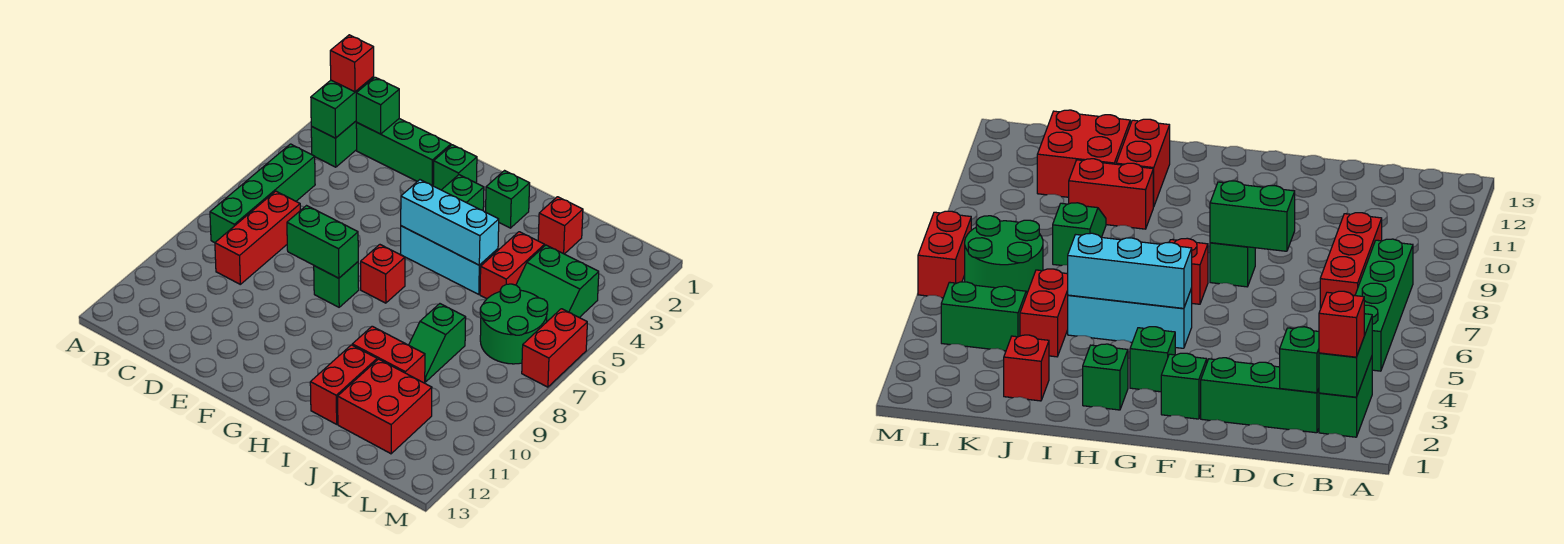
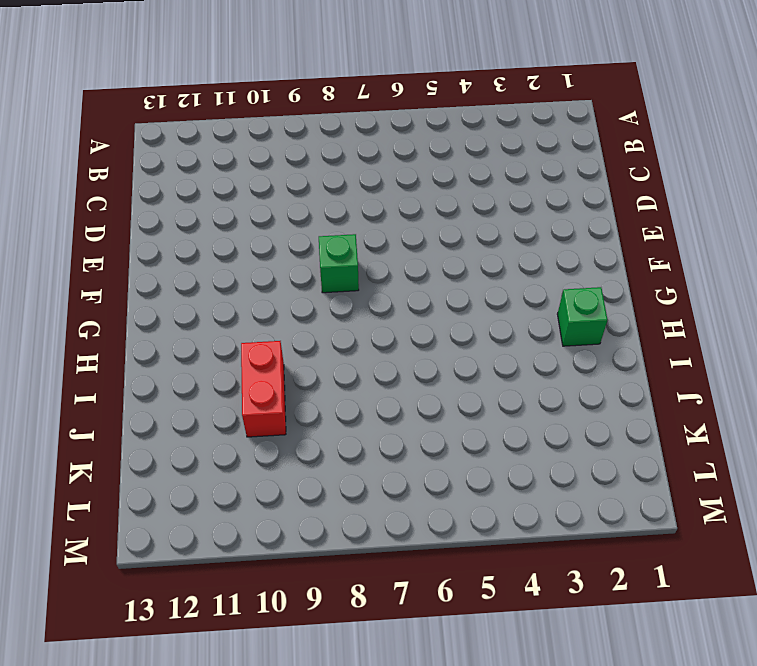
none -> green brick B2:B3 level 1
none -> green brick B5:B8 level 1
none -> green brick C2:E2 level 1

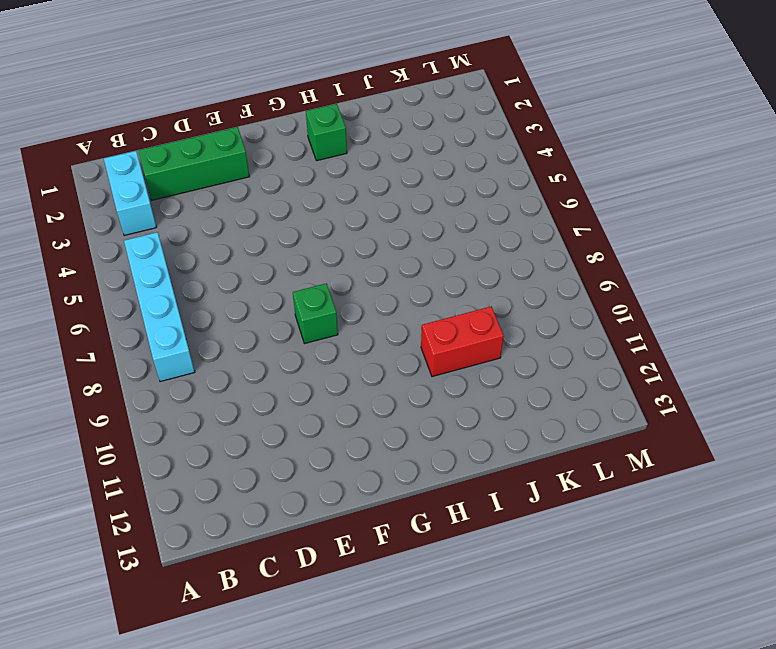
cyan brick B2:B3 level 1 -> green brick B2:B3 level 1
cyan brick B5:B8 level 1 -> green brick B5:B8 level 1
none -> red brick C7:C9 level 1
none -> green brick F2 level 1
none -> green brick G3 level 1

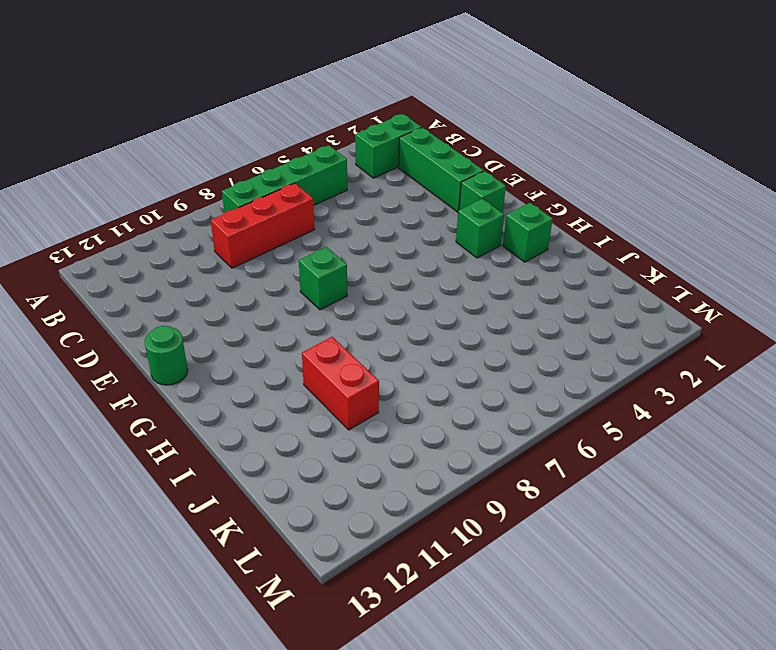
green round brick F13 level 1 -> none
none -> cyan brick G5:I5 level 1
none -> red brick G7 level 1
none -> red brick I11:I12 level 1

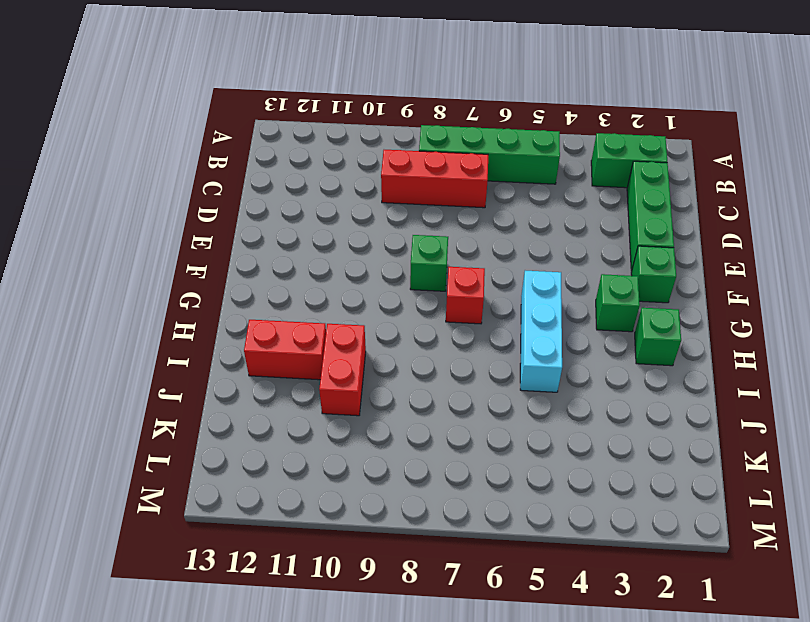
none -> red brick J2 level 1
none -> red brick J4:J5 level 1
none -> green slope J8:J9 level 1 top 8

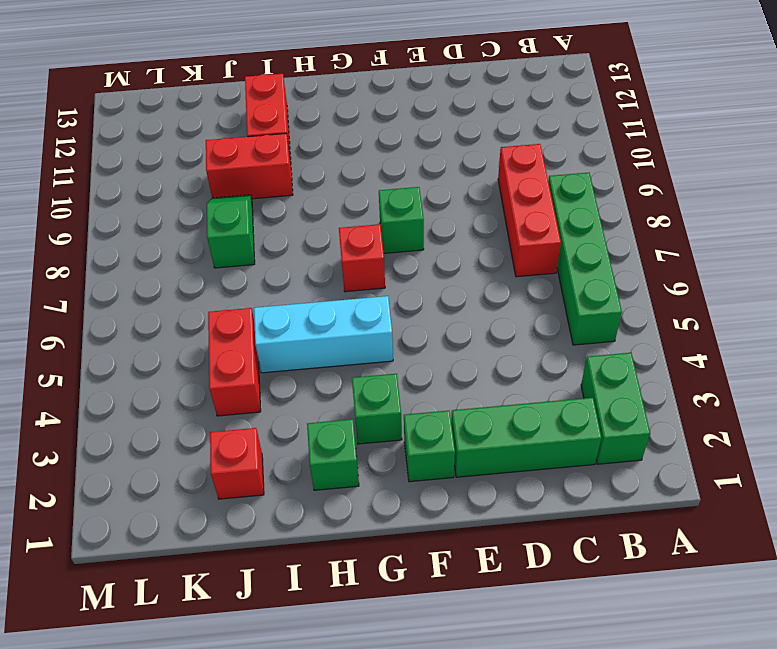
none -> red brick J11:K12 level 1
none -> green slope K4:L5 level 1 top 4
none -> green round brick K6:L7 level 1

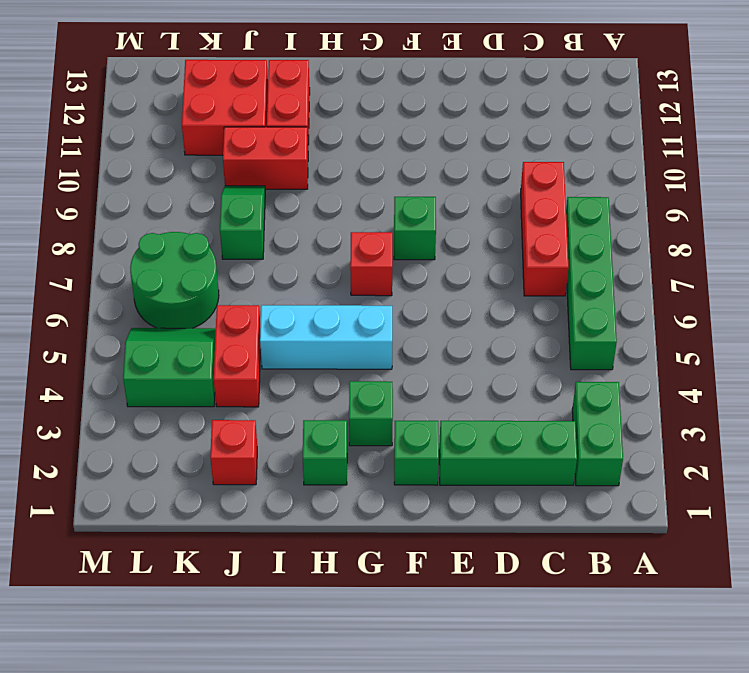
none -> red brick M6:M7 level 1
none -> green brick B2:B3 level 2
none -> green brick C2 level 2

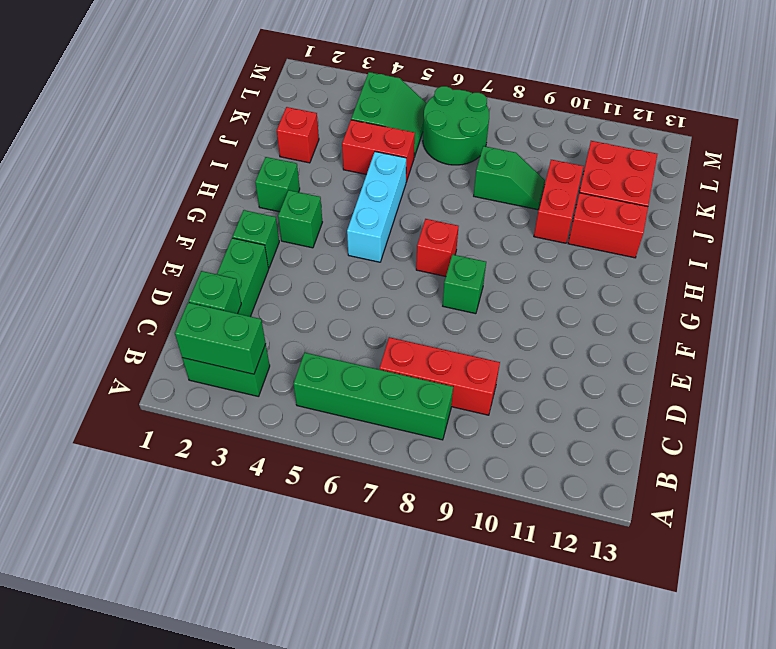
none -> red brick M6:M7 level 1
none -> green brick E8:F8 level 2
none -> cyan brick G5:I5 level 2

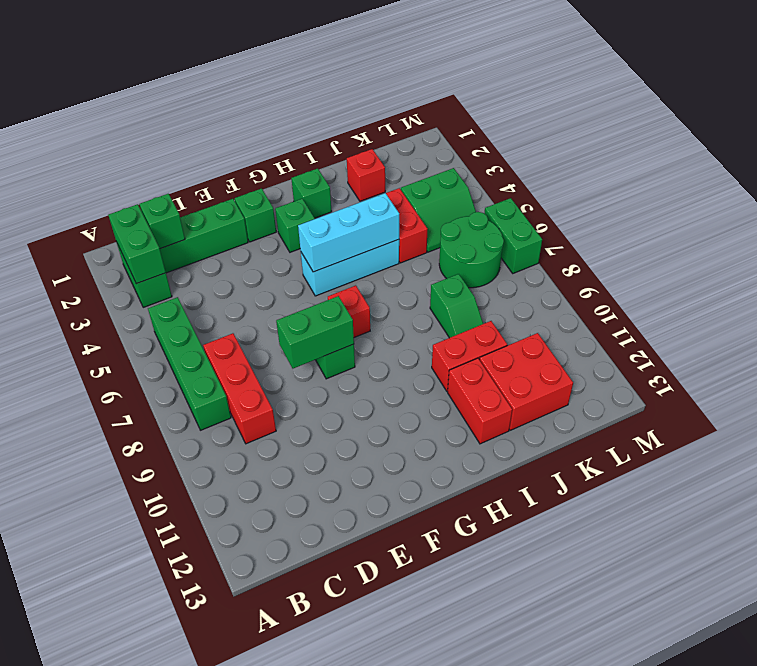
green brick M6:M7 level 1 -> red brick M6:M7 level 1
none -> red brick B2 level 3

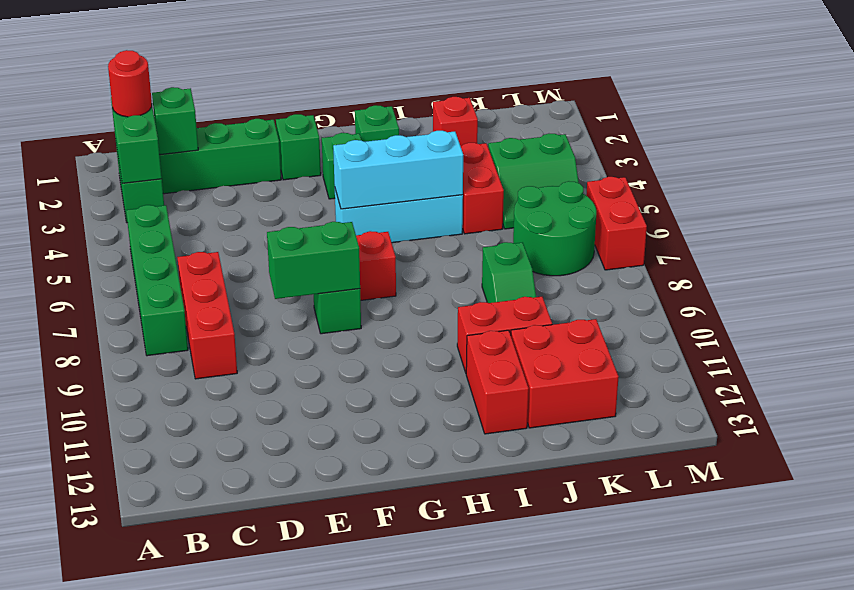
red round brick B2 level 3 -> red brick B2 level 3

